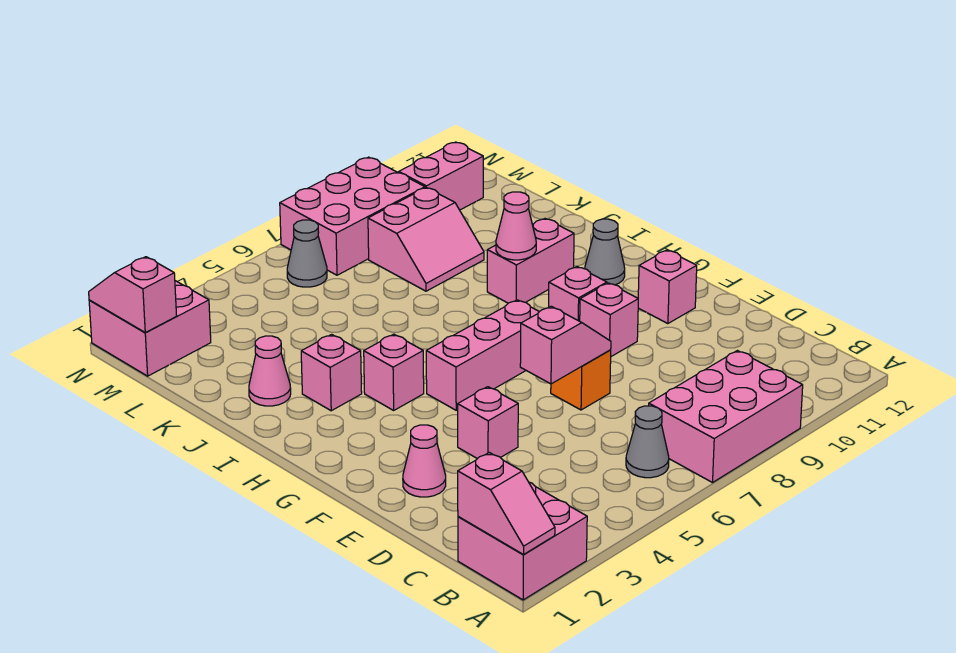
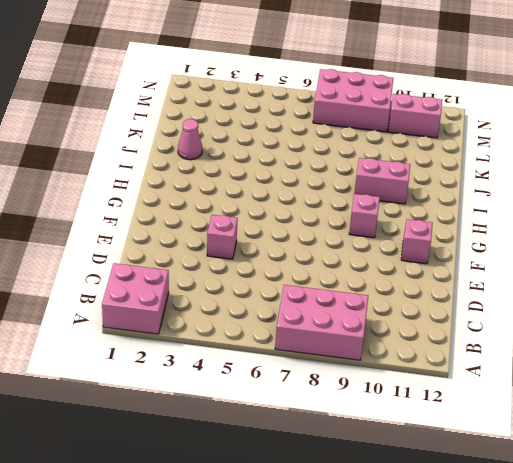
none -> grey cone B6 level 1
none -> pink cone E2 level 1
none -> orange brick E7 level 1

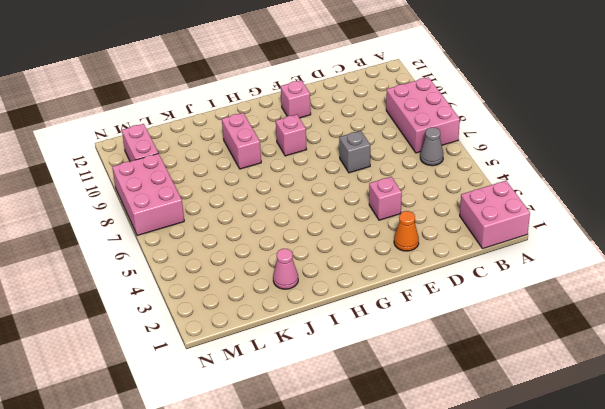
orange cone E2 level 1 -> pink cone E2 level 1
grey brick E7 level 1 -> orange brick E7 level 1
none -> pink brick F9 level 1
none -> pink brick G5:G7 level 1
none -> pink brick H4 level 1

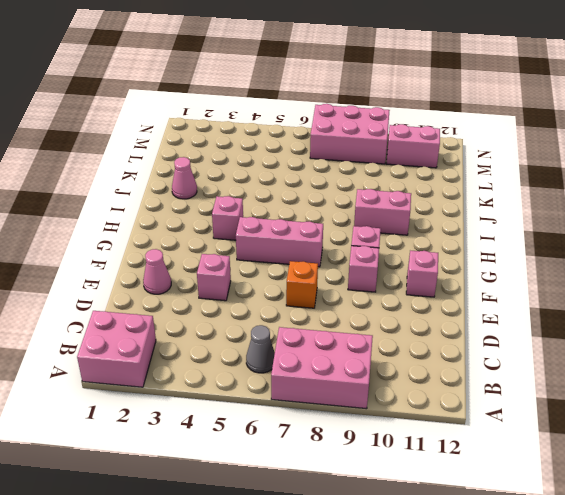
none -> grey cone H11 level 1
none -> pink brick I3 level 1
none -> pink slope K8:L9 level 1 top L

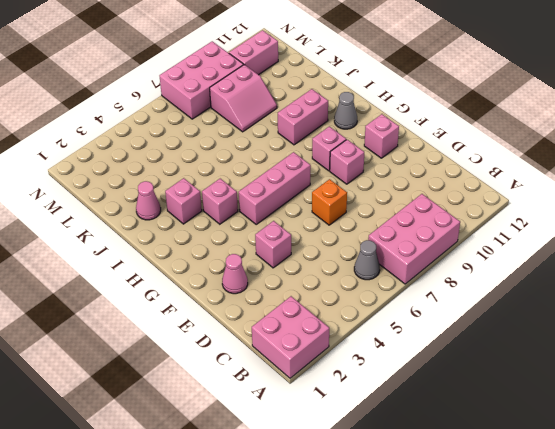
none -> pink brick M1:N2 level 1
none -> grey cone M6 level 1
none -> pink slope A1:B1 level 2 top B

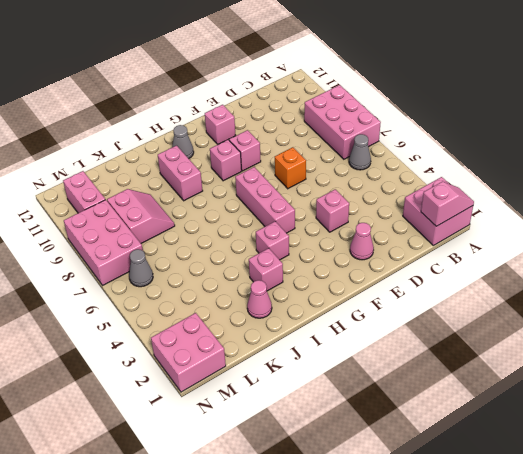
none -> pink slope E6:E7 level 2 top 6
none -> pink cone I9 level 2
none -> pink slope M1:N1 level 2 top M

